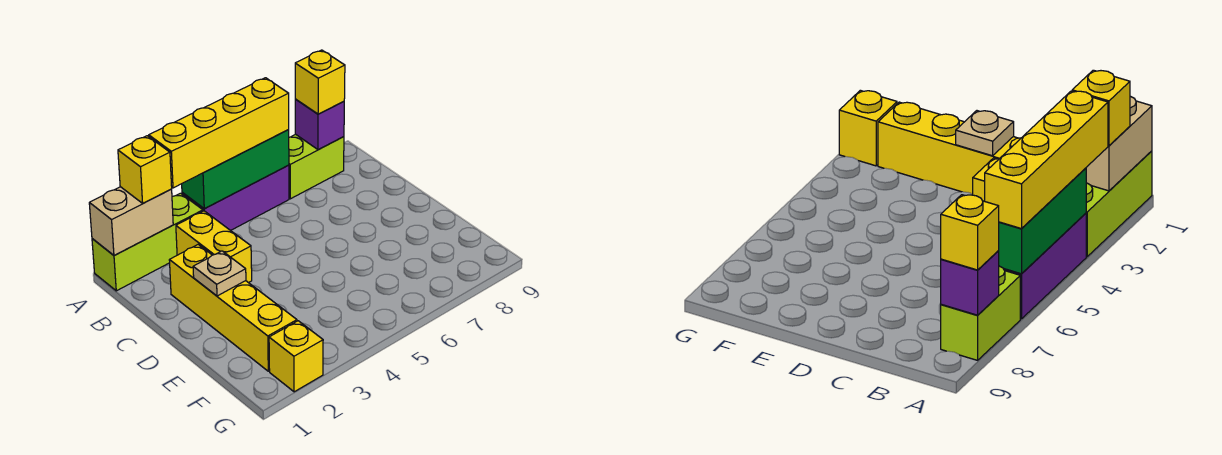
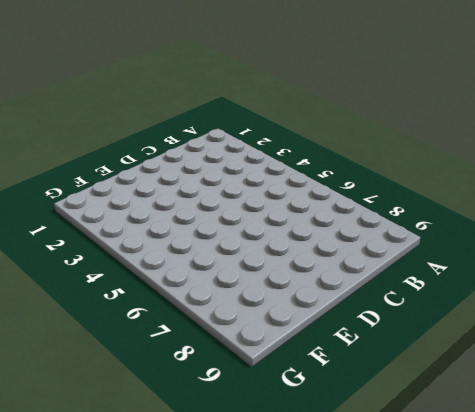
none -> lime brick A1:A3 level 1
none -> purple brick A4:A6 level 1
none -> lime brick A7:A8 level 1

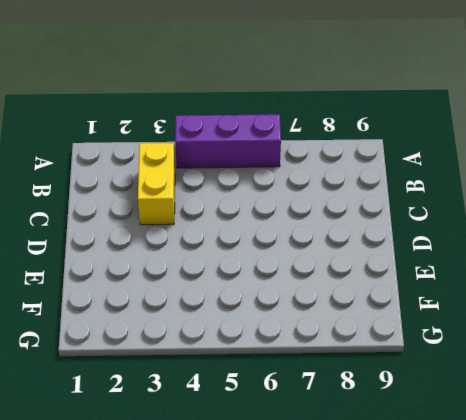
none -> lime brick A1:A3 level 1
none -> lime brick A7:A8 level 1
none -> yellow brick C2:F2 level 1

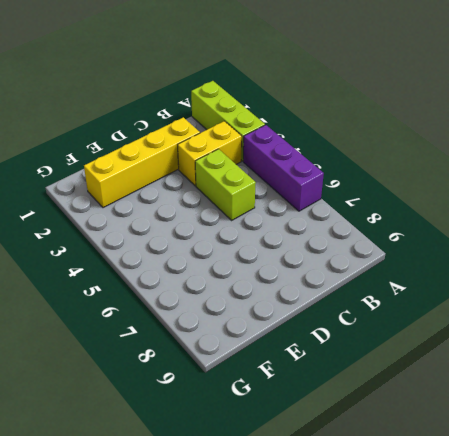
lime brick C4:C5 level 1 -> lime brick A7:A8 level 1
none -> yellow brick G2 level 1
none -> tan brick A1:A2 level 2
none -> green brick A4:A6 level 2

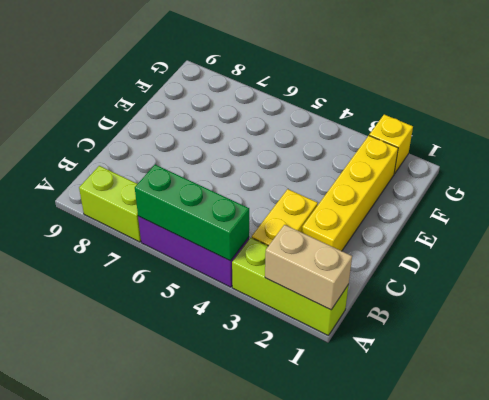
none -> purple brick A8 level 2
none -> tan plate D2 level 2
none -> yellow brick A2 level 3

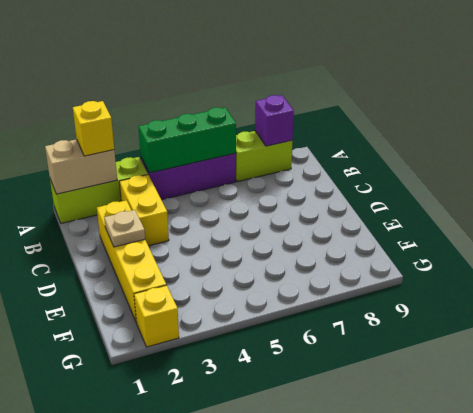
none -> yellow brick A3:A6 level 3
none -> yellow brick A8 level 3

